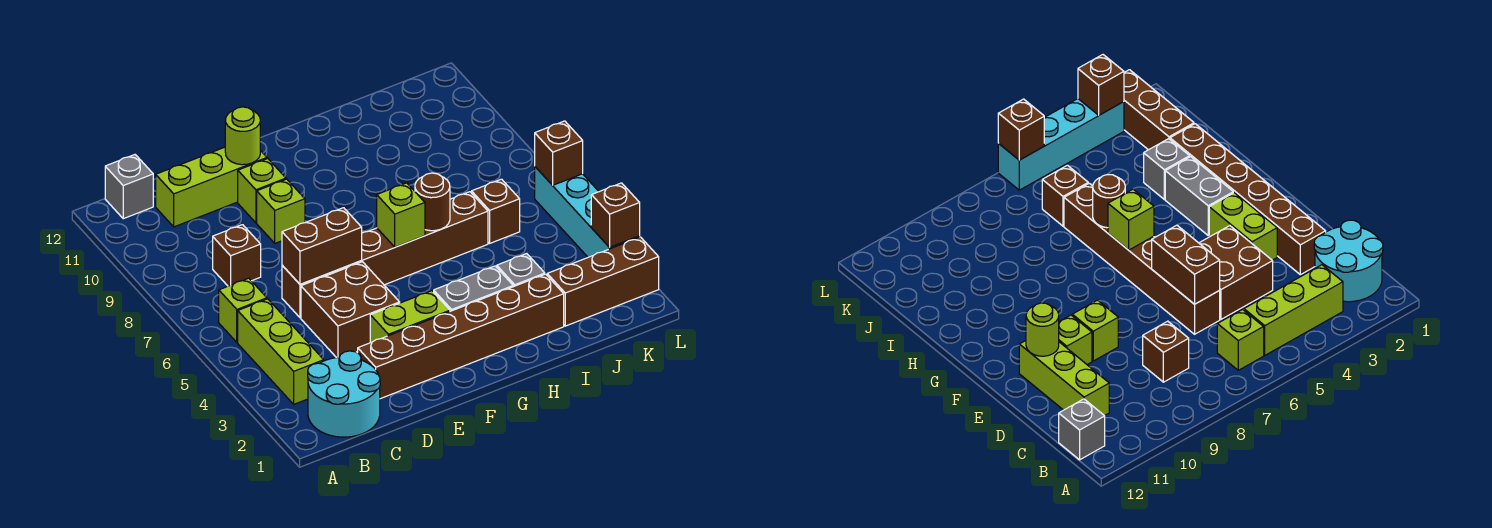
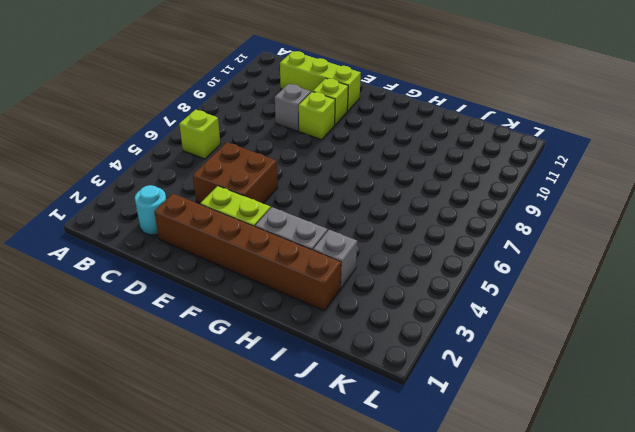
cyan round brick C2 level 1 -> cyan round brick B1:C2 level 1
grey brick D9 level 1 -> grey brick B12 level 1
none -> lime brick B3:B5 level 1
none -> brown brick C8 level 1
none -> brown brick D6:I6 level 1

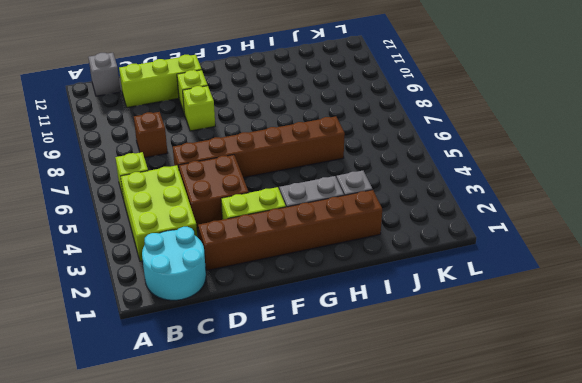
lime brick B3:C5 level 1 -> lime brick B3:B5 level 1
none -> brown brick J2:L2 level 1
none -> brown brick J6 level 1
none -> cyan brick L3:L6 level 1

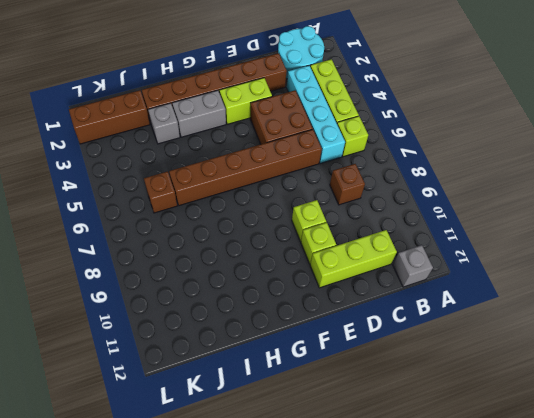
cyan brick C3:C6 level 1 -> cyan brick L3:L6 level 1
none -> brown brick D6:E6 level 2
none -> lime round brick E11 level 2
none -> lime brick G6 level 2

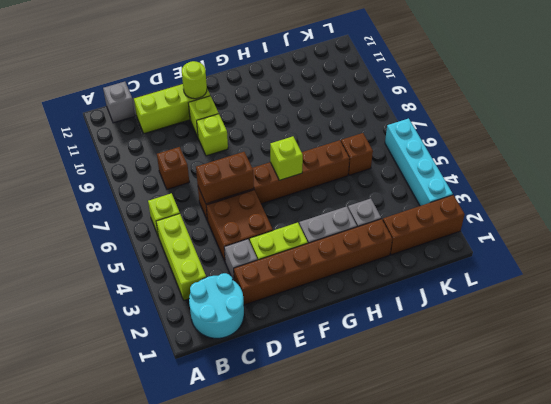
grey brick D3 level 1 -> none
none -> brown round brick H6 level 2
none -> brown brick L3 level 2
none -> brown brick L6 level 2

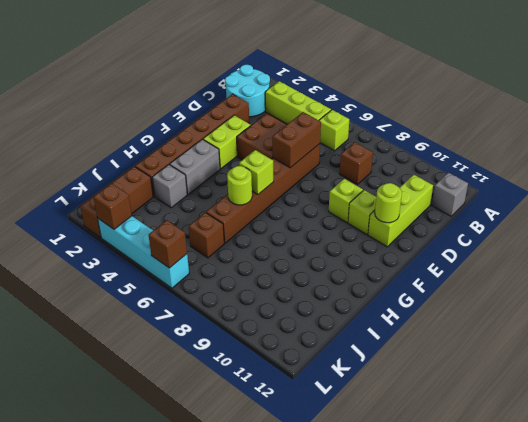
lime round brick H6 level 2 -> brown round brick H6 level 2

